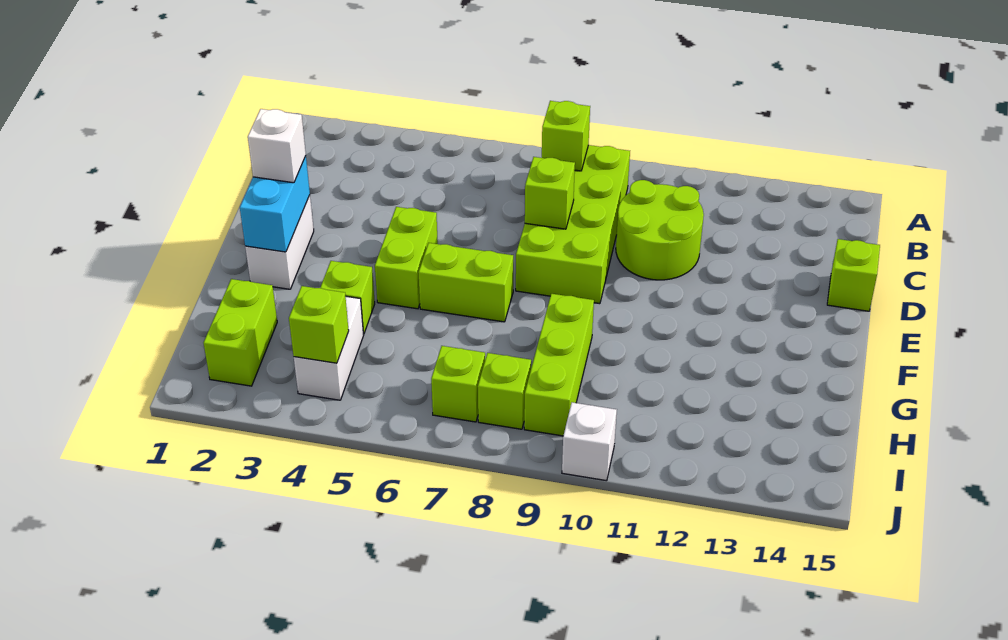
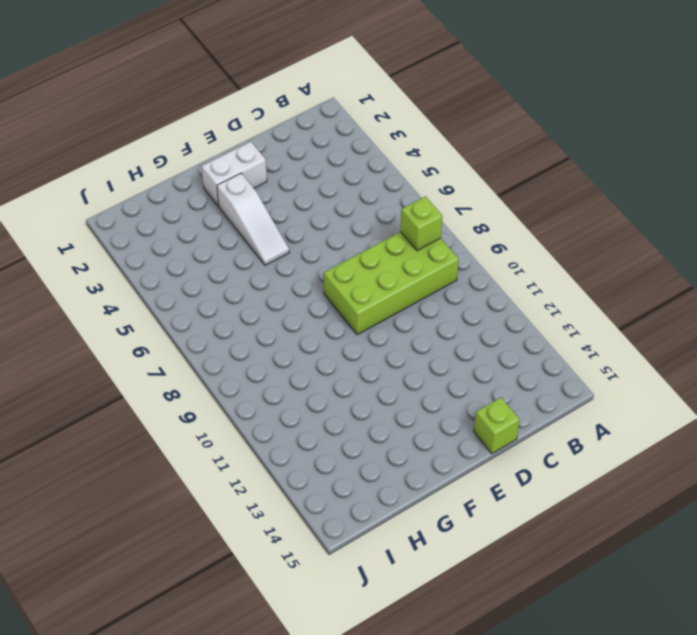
white slope F3:F5 level 1 top 3 -> lime brick E5:F5 level 1
none -> lime round brick C10:D11 level 1
none -> lime brick F6:F7 level 1
none -> lime brick G4 level 1

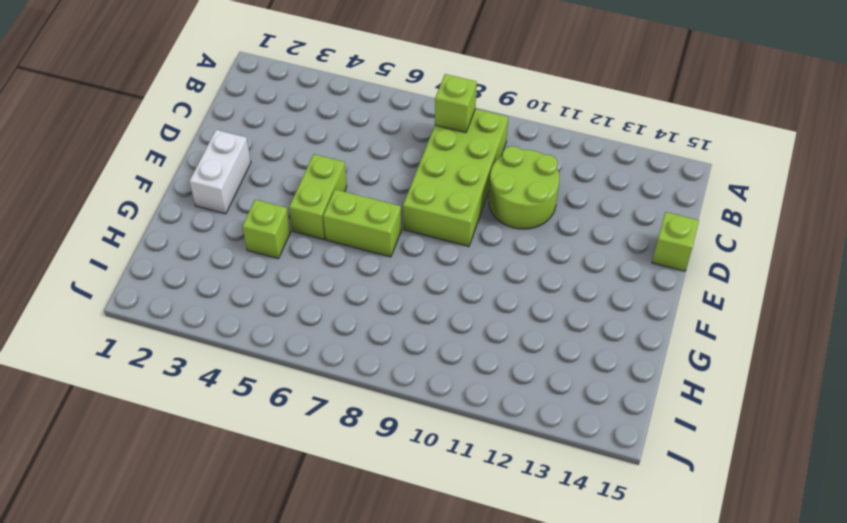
none -> lime brick G9:I9 level 1
none -> lime brick H2:I2 level 1
none -> white brick H4:I4 level 1

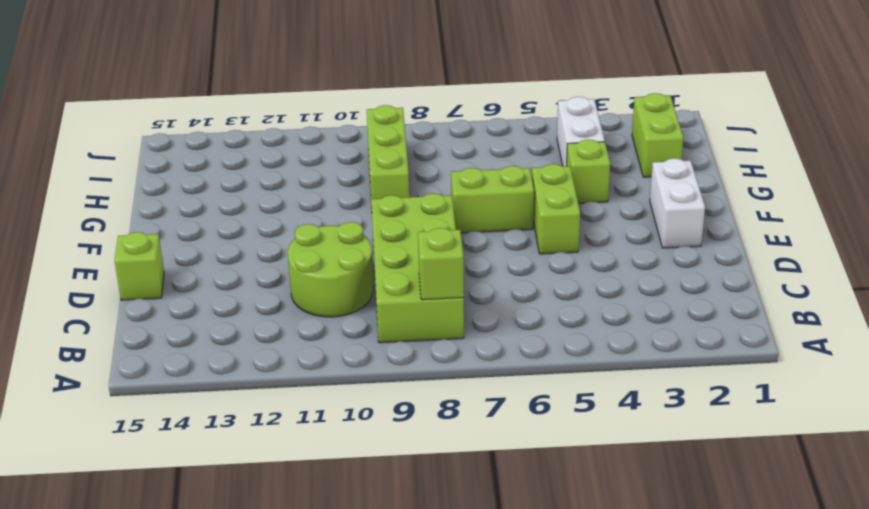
none -> lime brick I7 level 1
none -> lime brick I8 level 1
none -> white brick J10 level 1

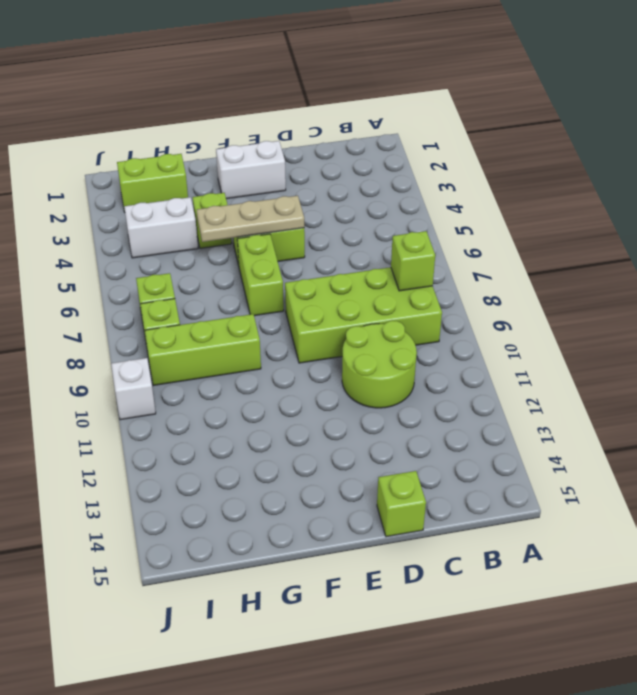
tan plate E5:G5 level 2 -> none
none -> lime brick D8 level 2
none -> cyan brick E2:F2 level 2
none -> lime brick I4 level 2

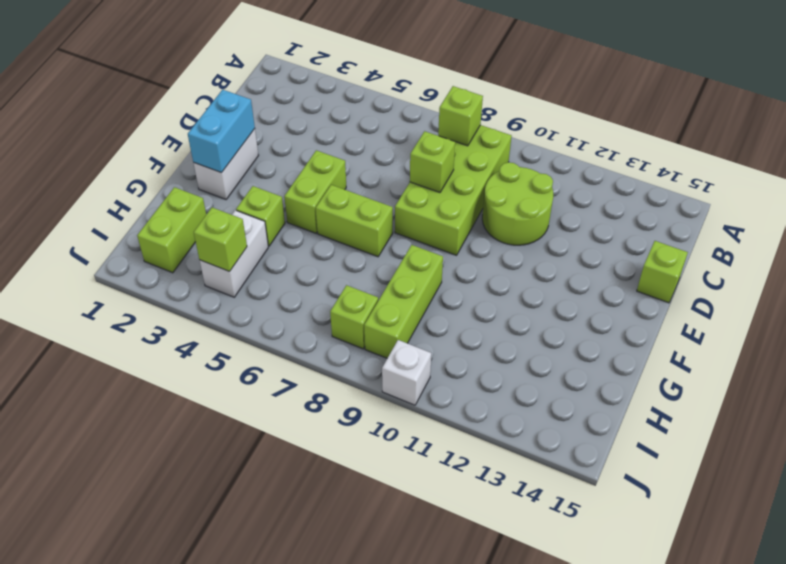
none -> lime brick I7 level 1
none -> white brick E2 level 3

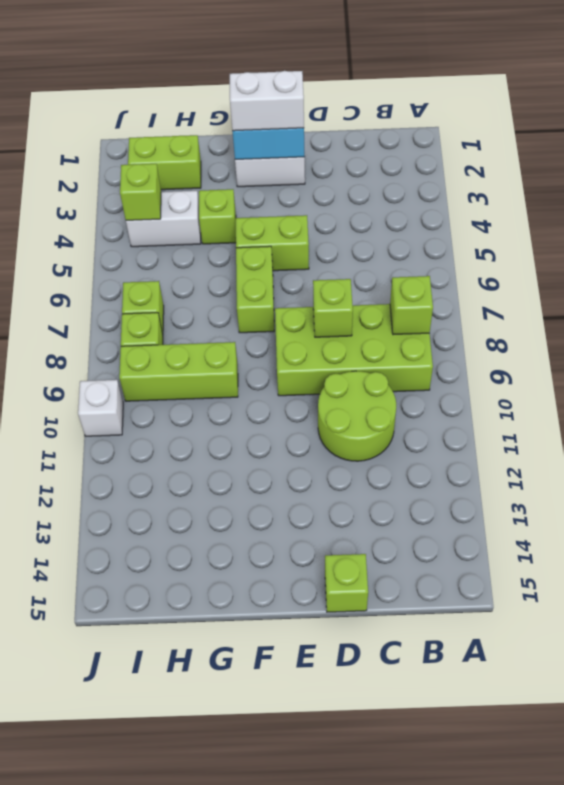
white brick E2:F2 level 3 -> white brick E2 level 3

